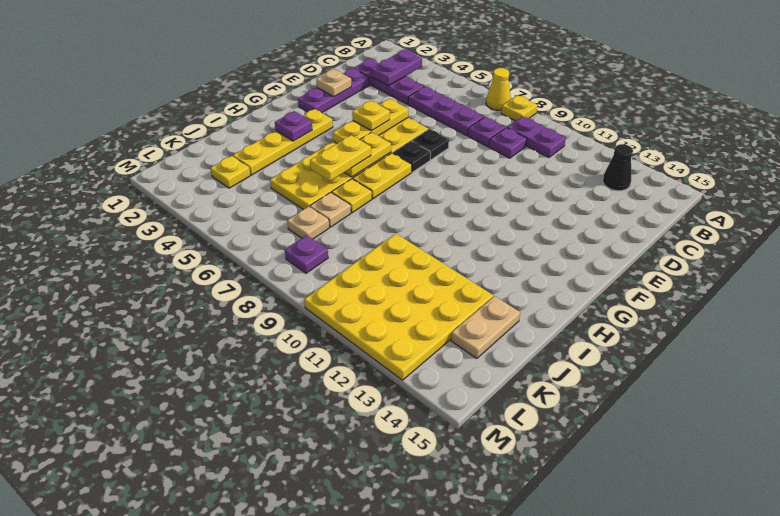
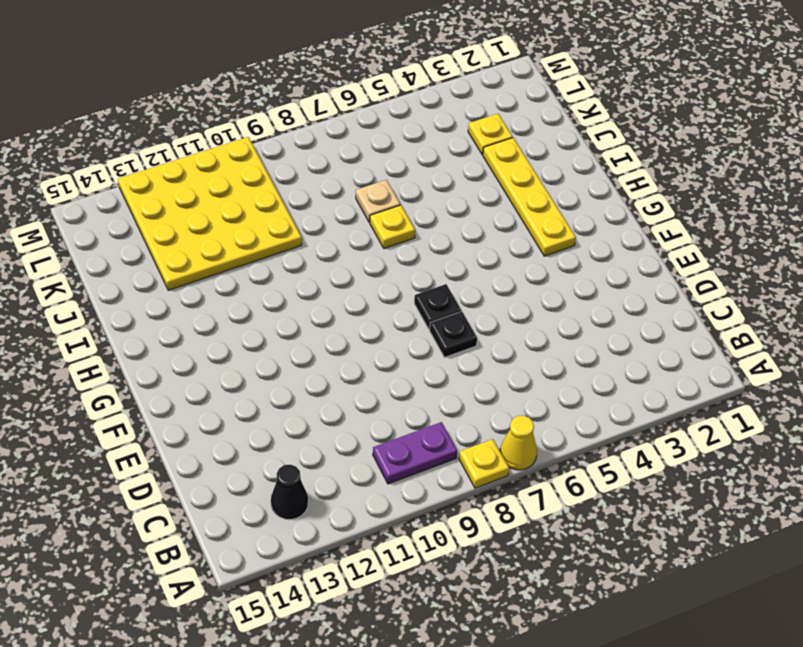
none -> purple plate C2:C4 level 1
none -> purple plate C5:C7 level 1
none -> purple plate C8 level 1

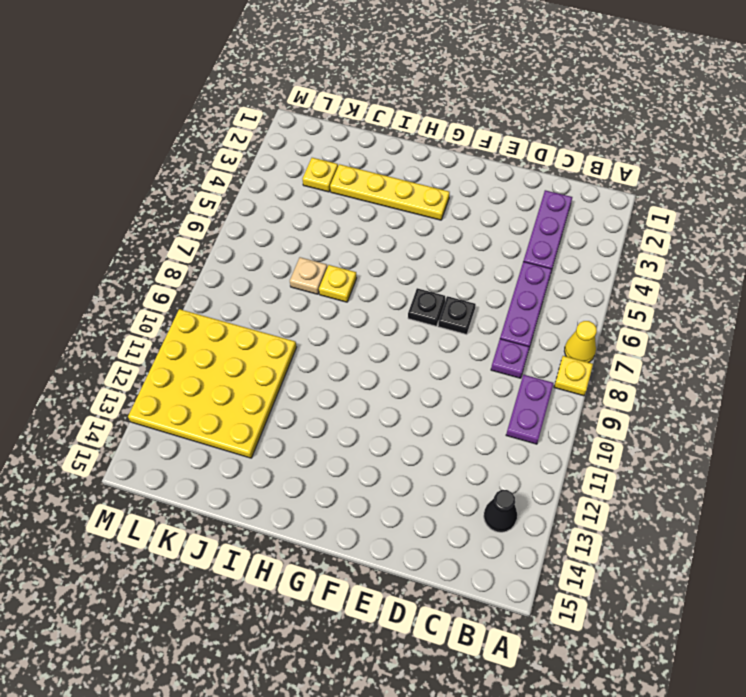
none -> purple plate C9 level 1
none -> purple plate D2:F2 level 1
none -> yellow plate E5:J6 level 1

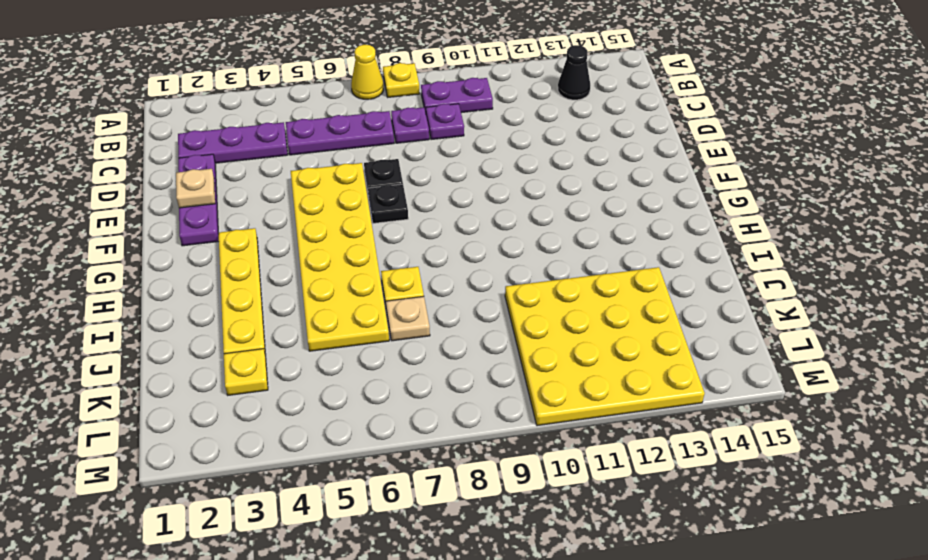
none -> yellow plate G7:H7 level 1
none -> tan plate J14:K14 level 1
none -> tan plate K7 level 1

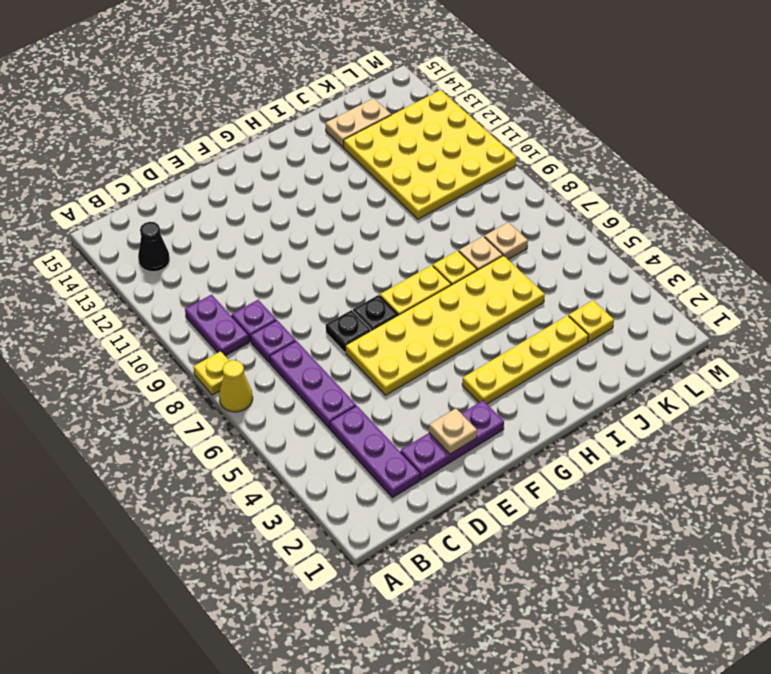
none -> purple plate L8 level 1
none -> purple plate B3:C3 level 2
none -> yellow plate E5:G5 level 2

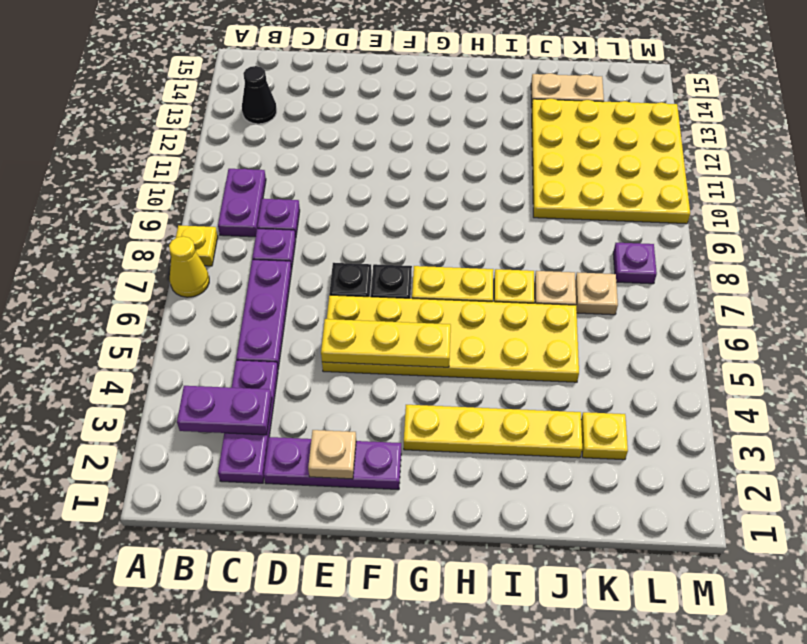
none -> yellow plate G6:H6 level 2
none -> purple plate H3 level 2
none -> yellow plate F5 level 3

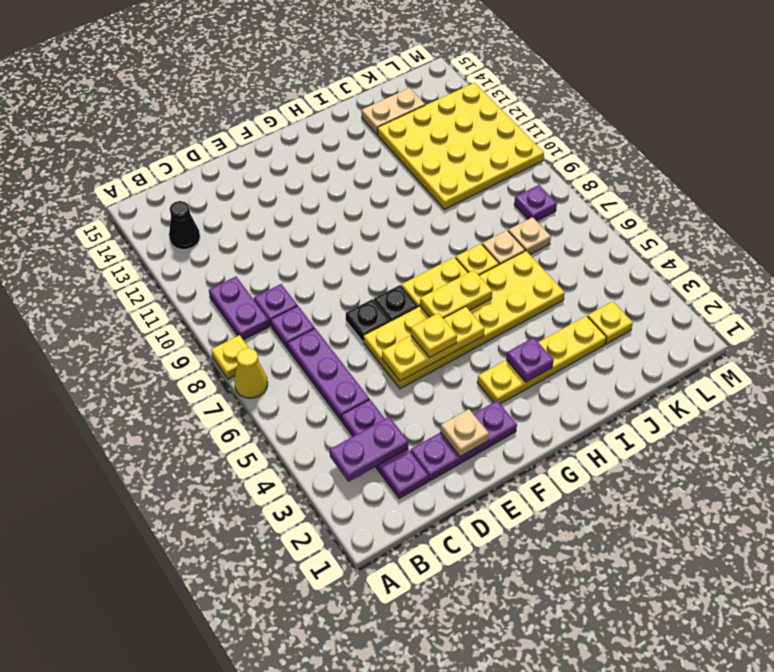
none -> yellow plate H6:I6 level 3

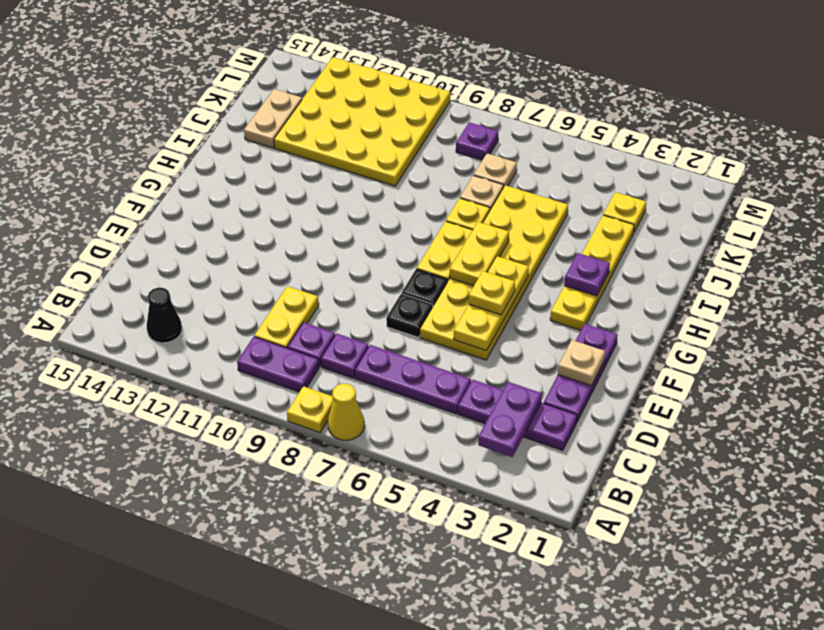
yellow plate C10:D10 level 1 -> yellow plate H6:I6 level 3

